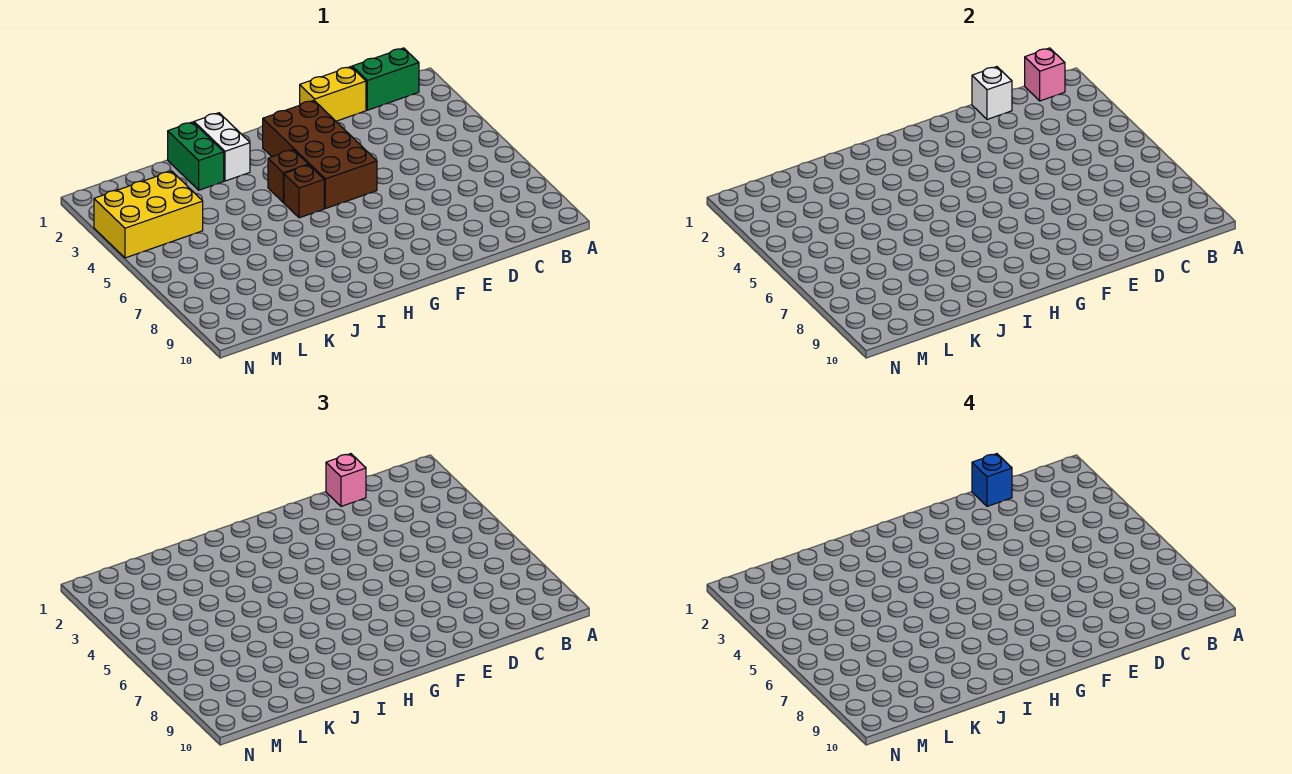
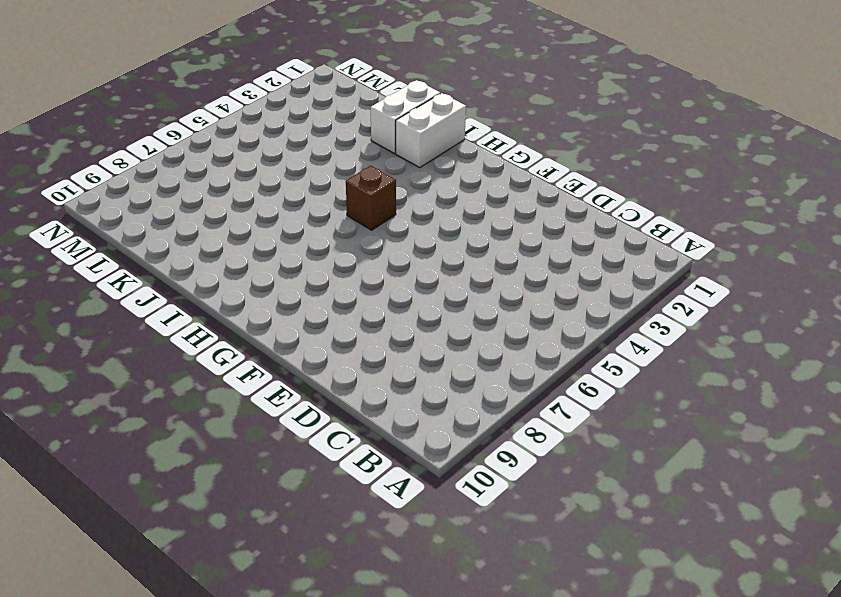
white brick J1:J2 level 1 -> green brick J1:J2 level 1
none -> green brick B1:C1 level 1
none -> yellow brick D1:E1 level 1
none -> brown brick F2:G5 level 1

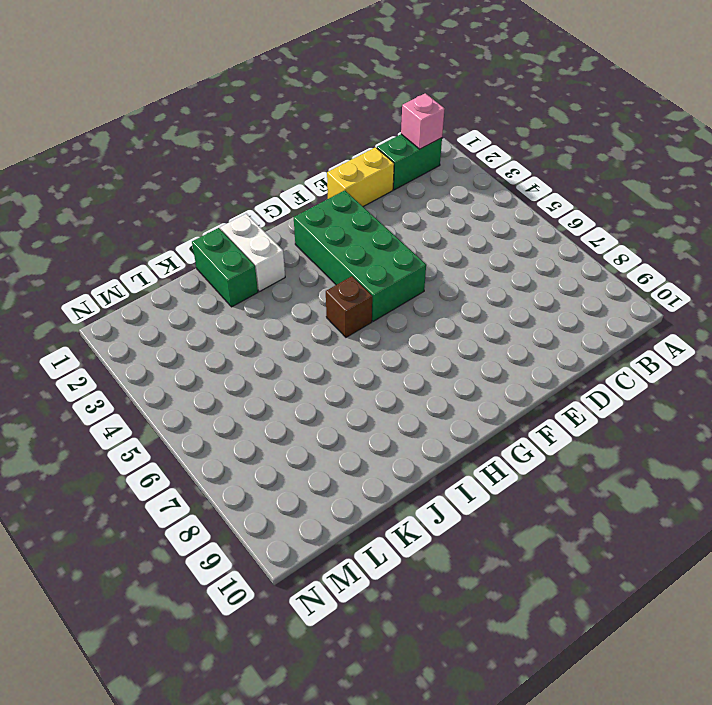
green brick F2:G5 level 1 -> brown brick F2:G5 level 1
none -> brown brick H4 level 1
none -> yellow brick L3:N4 level 1
none -> white brick D1 level 2

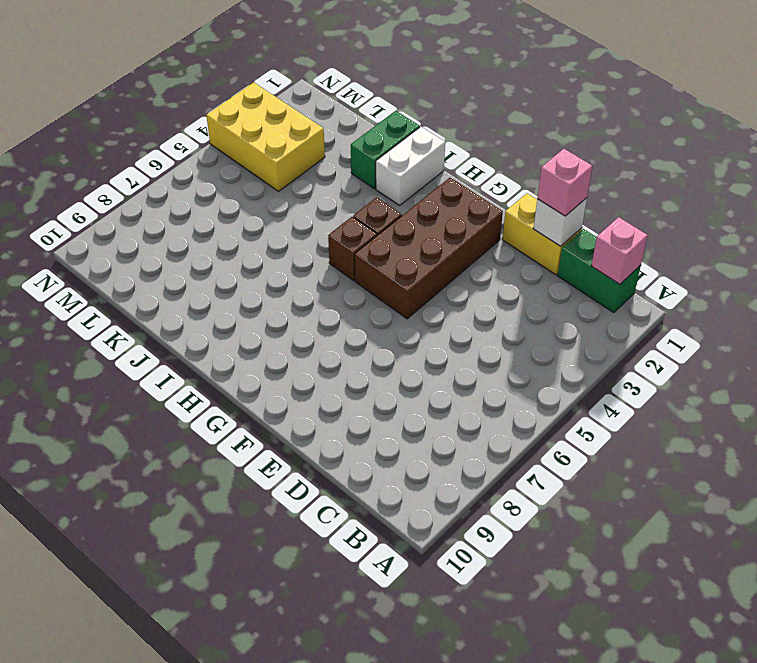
none -> blue brick D1 level 4

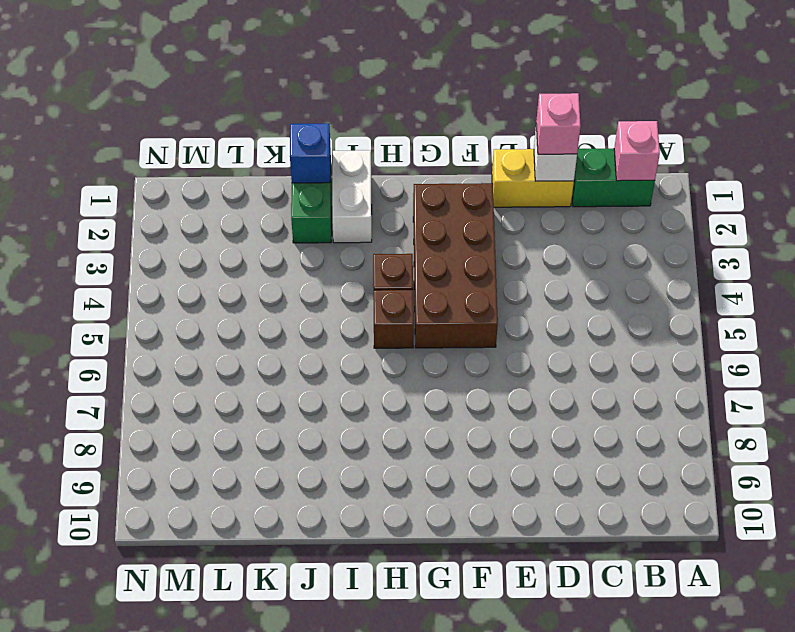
blue brick J1 level 2 -> blue brick D1 level 4
none -> yellow brick L3:N4 level 1

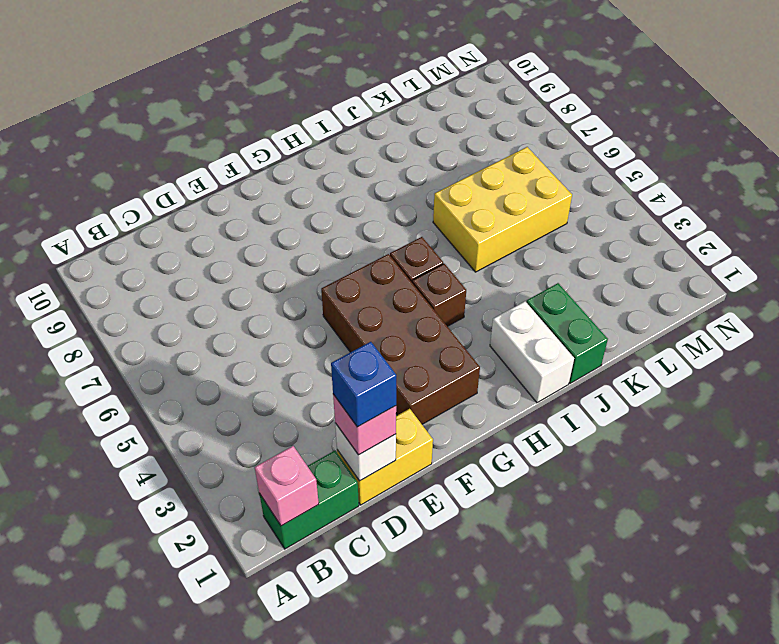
yellow brick J5:L6 level 1 -> yellow brick L3:N4 level 1

